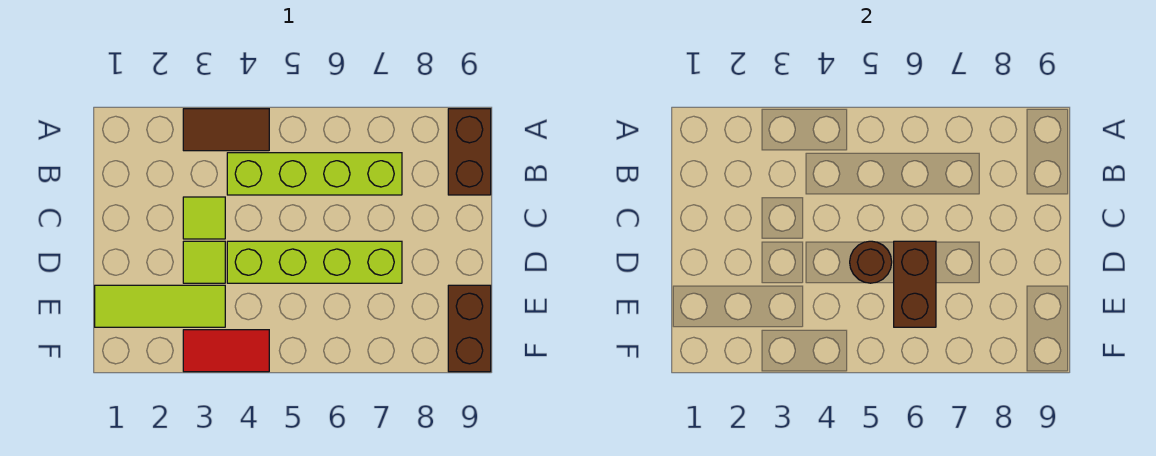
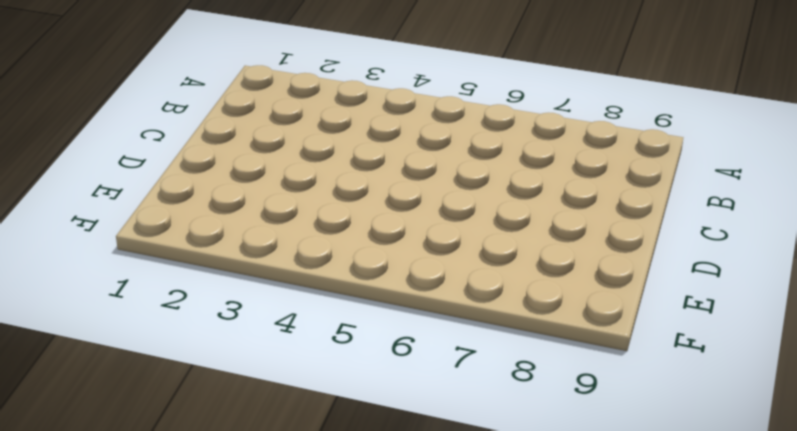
none -> brown tile A3:A4 level 1
none -> brown brick A9:B9 level 1

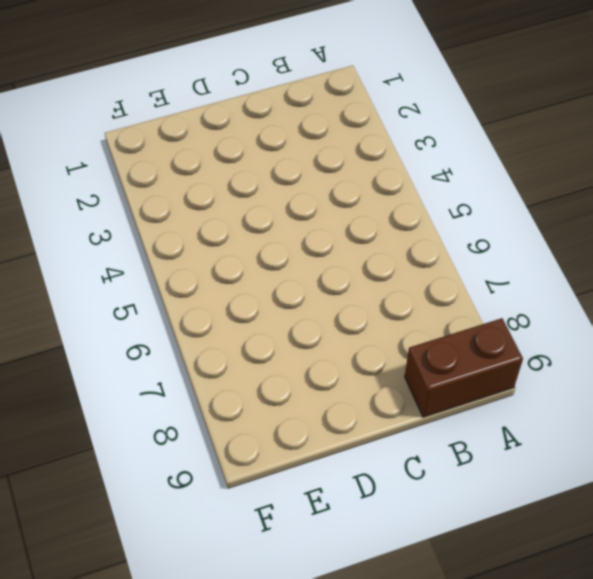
none -> brown tile A3:A4 level 1
none -> lime brick B4:B7 level 1

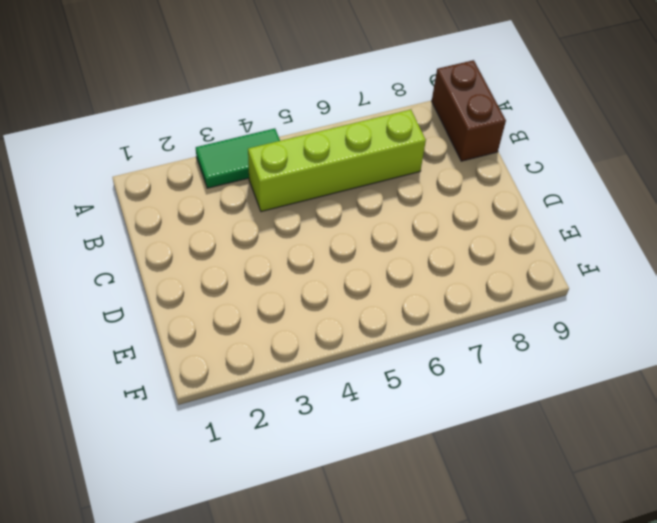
green tile A3:A4 level 1 -> brown tile A3:A4 level 1
none -> lime tile C3 level 1
none -> lime tile D3 level 1

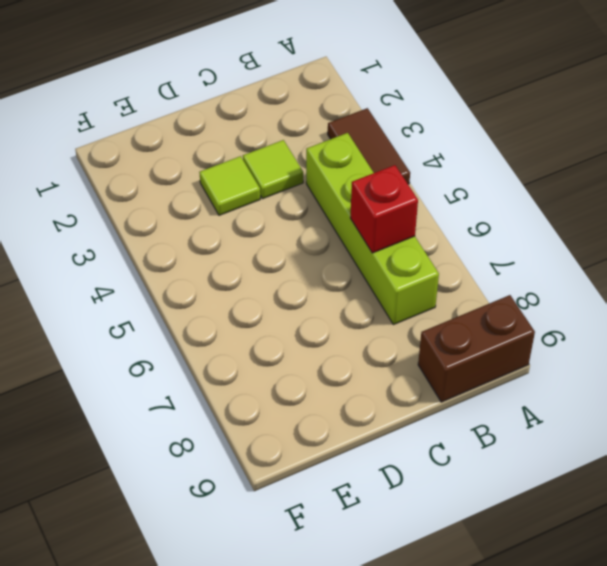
red brick B6 level 2 -> none
none -> lime brick D4:D7 level 1
none -> lime tile E1:E3 level 1

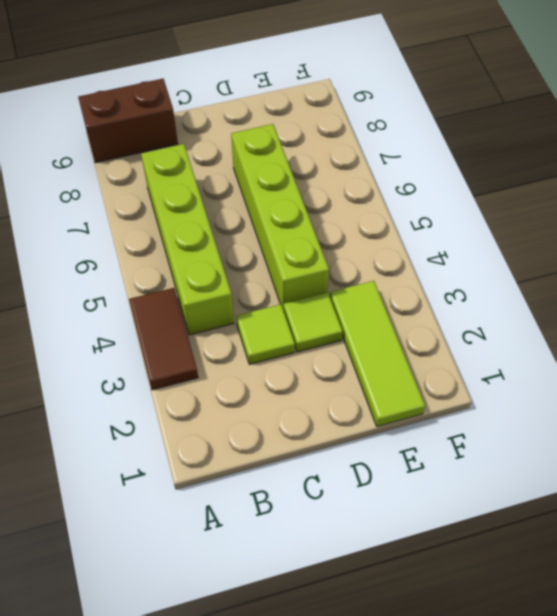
none -> brown brick E9:F9 level 1
none -> red tile F3:F4 level 1

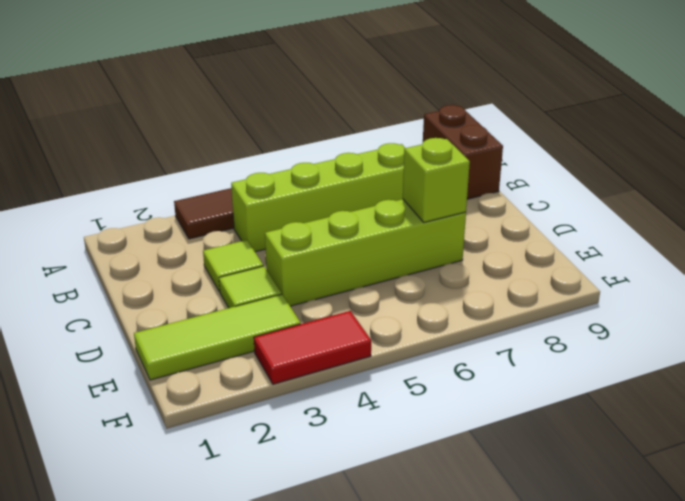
lime brick D7 level 2 -> none
none -> brown brick E9:F9 level 1
none -> brown round brick D5 level 2

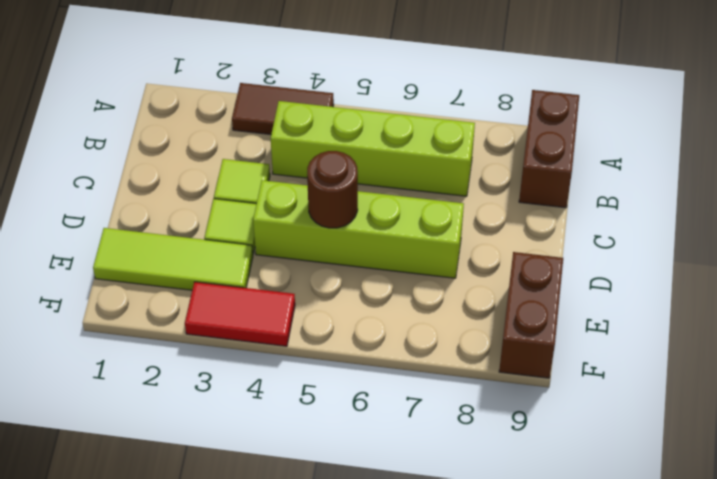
none -> brown brick D6:E6 level 2

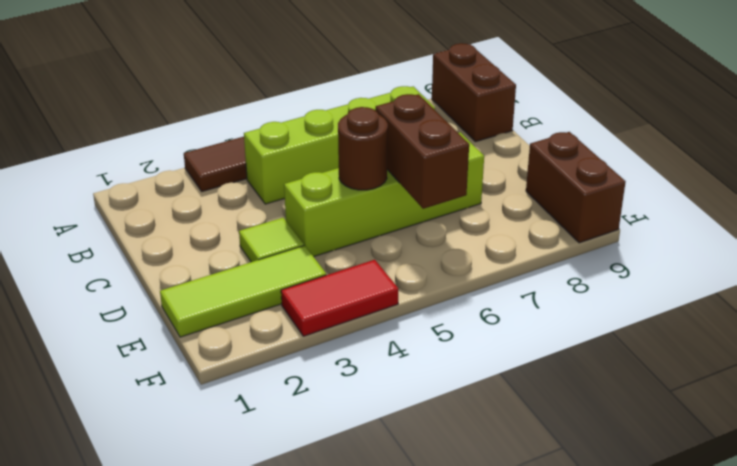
none -> lime tile C3 level 1

